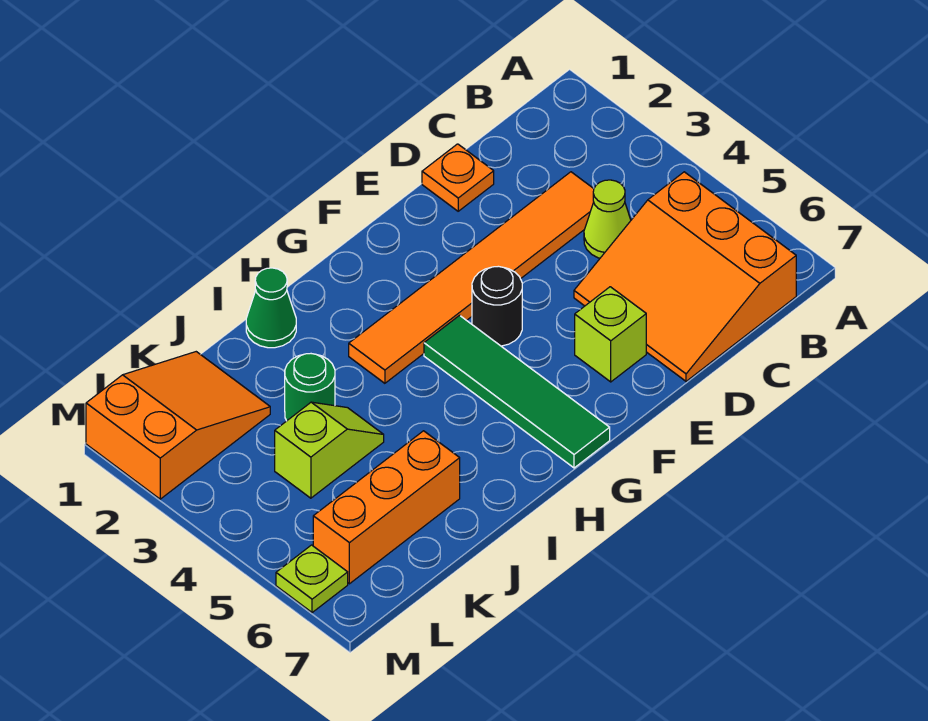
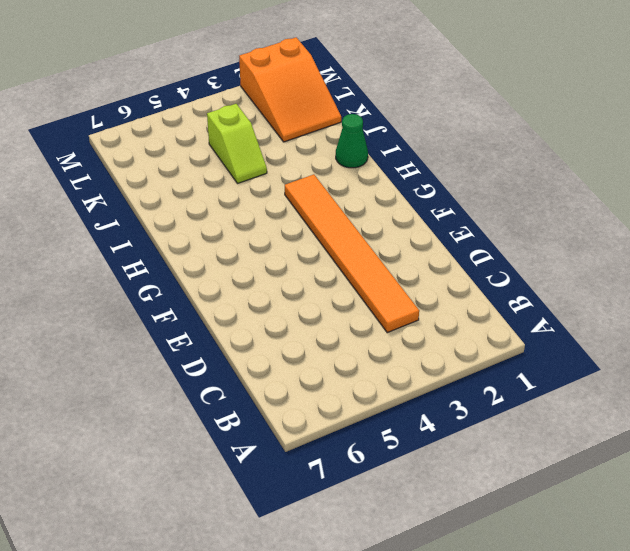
none -> orange slope B5:D7 level 1 top B
none -> lime cone C4 level 1
none -> orange plate D1 level 1

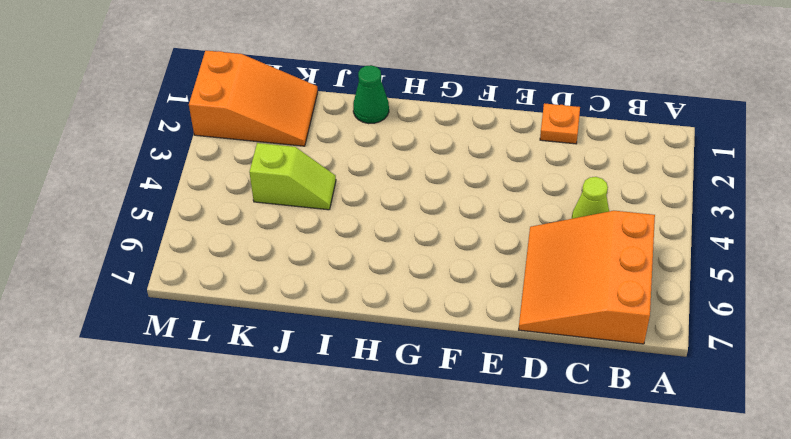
none -> orange tile C3:H3 level 1
none -> lime brick E6 level 1
none -> black round brick F4 level 1

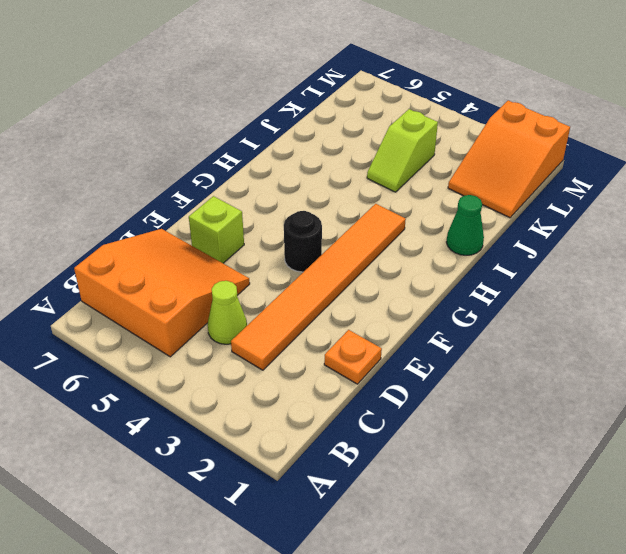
none -> green tile G4:G7 level 1
none -> green round brick J3 level 1
none -> orange brick J6:L6 level 1

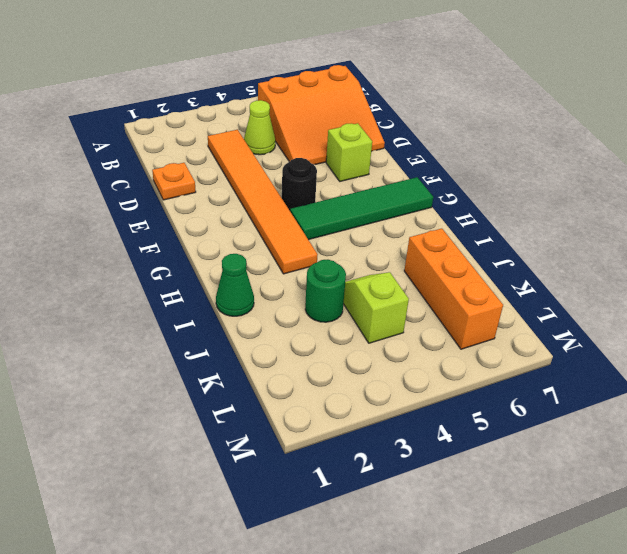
none -> orange slope K1:M2 level 1 top M
none -> lime plate M6 level 1

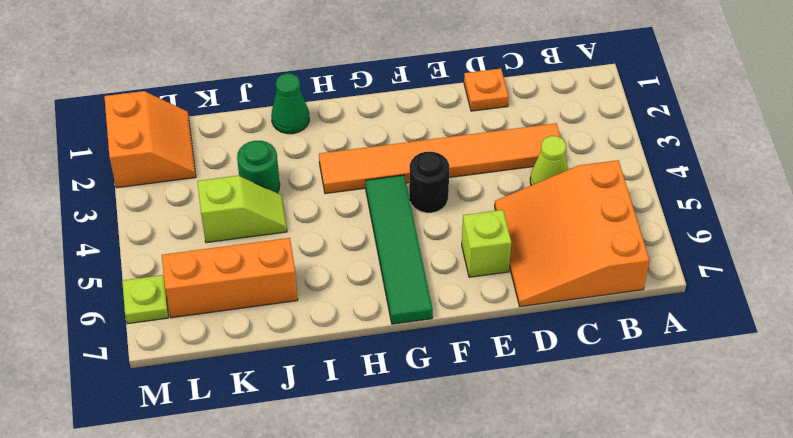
orange slope L1:M2 level 1 top M -> orange slope K1:M2 level 1 top M

